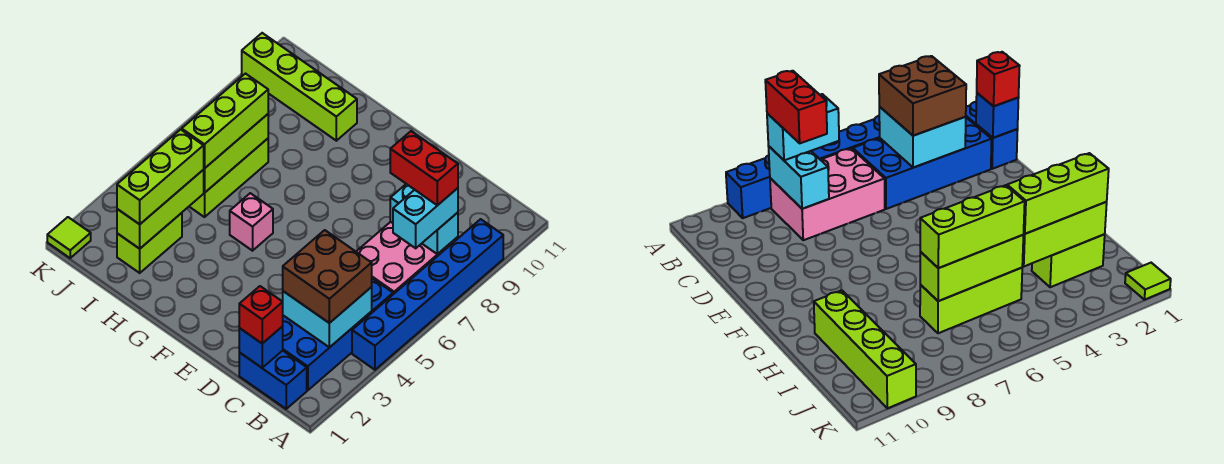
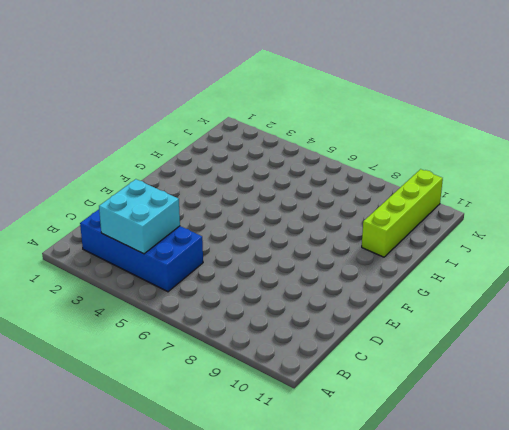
none -> blue brick A4:A9 level 1
none -> blue brick B1:C1 level 1
none -> pink brick B6:C8 level 1

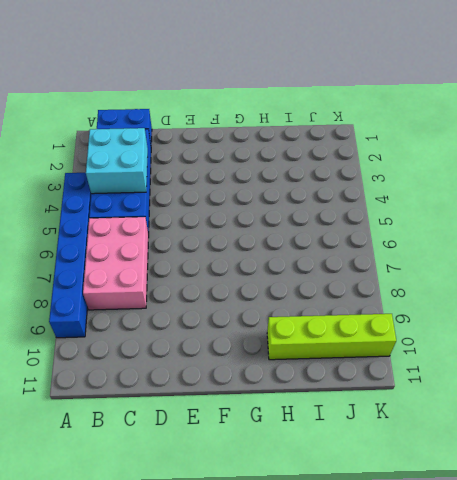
none -> pink brick G5 level 1
none -> lime brick I2:I3 level 1
none -> lime brick I5:I7 level 1

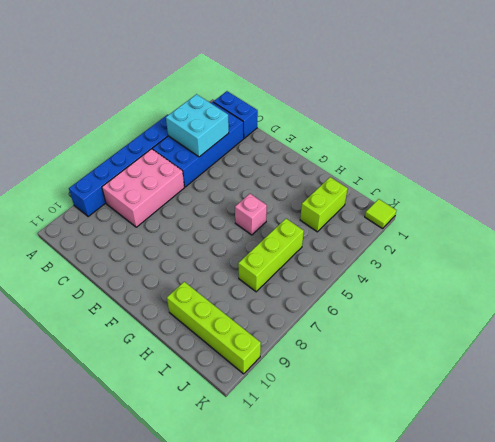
none -> cyan brick B8:C8 level 2
none -> blue brick C1 level 2
none -> lime brick I2:I4 level 2

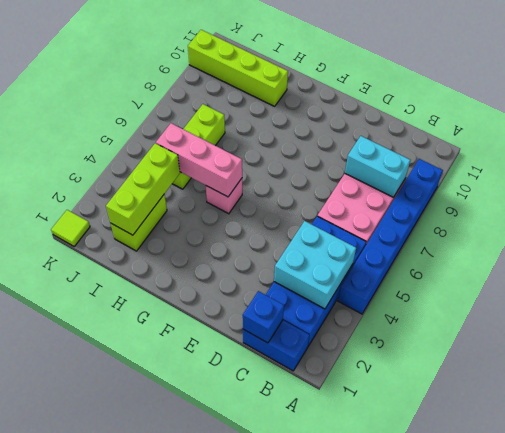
pink brick G5:I5 level 2 -> lime brick I5:I7 level 2
none -> brown brick B3:C4 level 3
none -> cyan brick B7:B8 level 3
none -> red brick C1 level 3

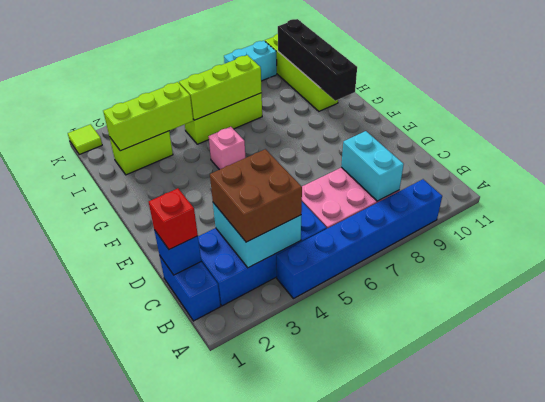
black brick G10:J10 level 2 -> none
cyan brick K8:K9 level 1 -> cyan brick B7:B8 level 3
none -> lime brick I2:I4 level 3
none -> lime brick I5:I7 level 3
none -> red brick B8:C8 level 4

